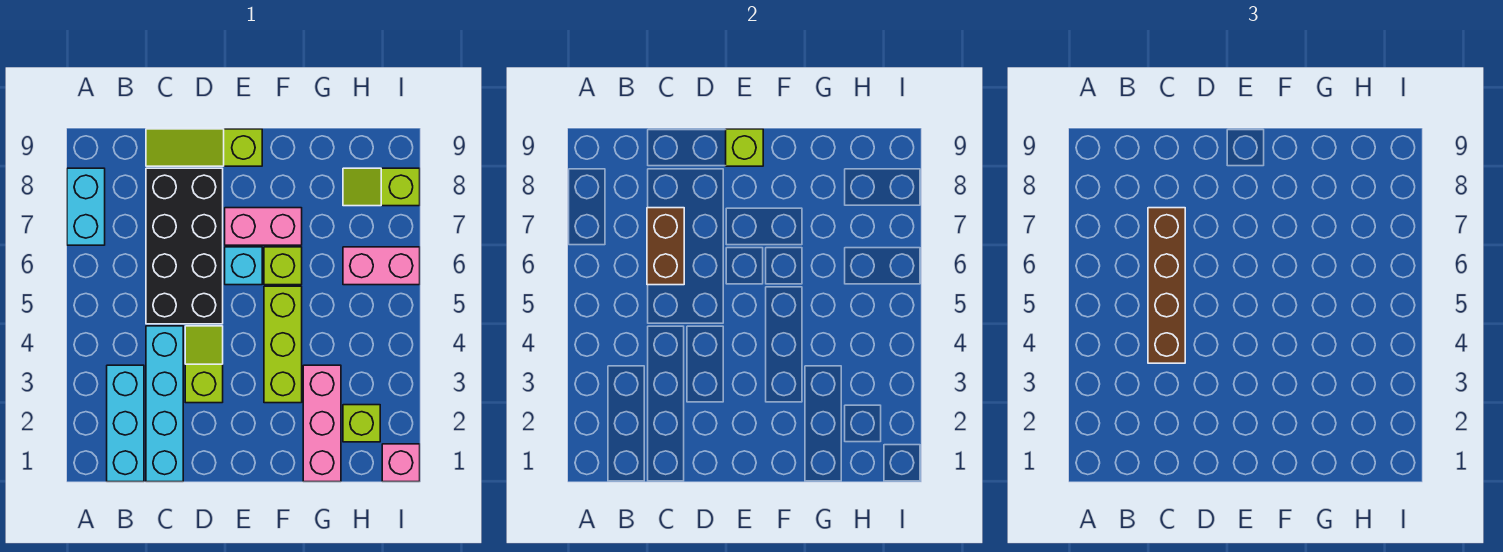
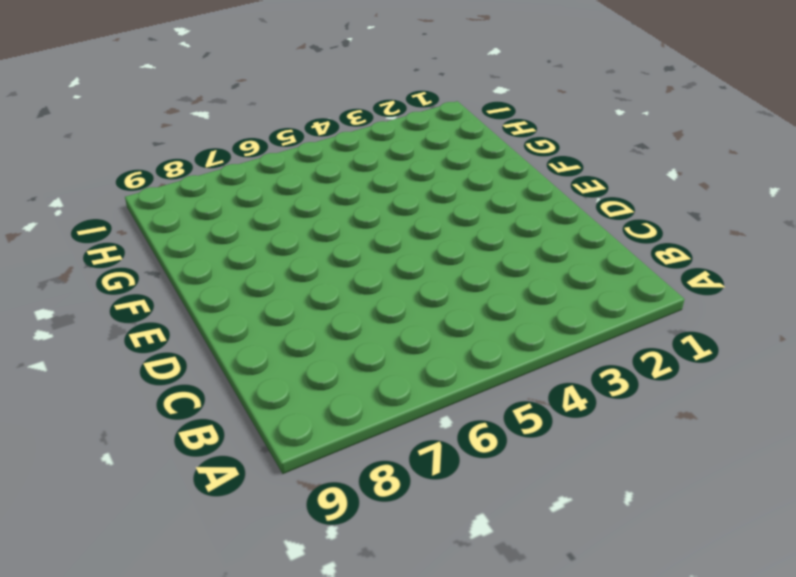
none -> cyan brick A7:A8 level 1
none -> cyan brick B1:B3 level 1
none -> cyan brick C1:C4 level 1

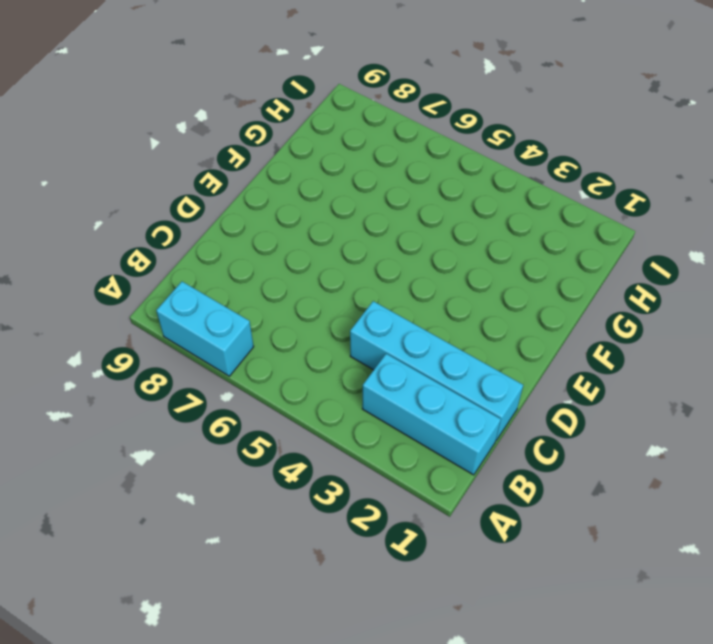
none -> black brick C5:D8 level 1
none -> lime slope C9:E9 level 1 top E
none -> lime slope D3:D4 level 1 top 3

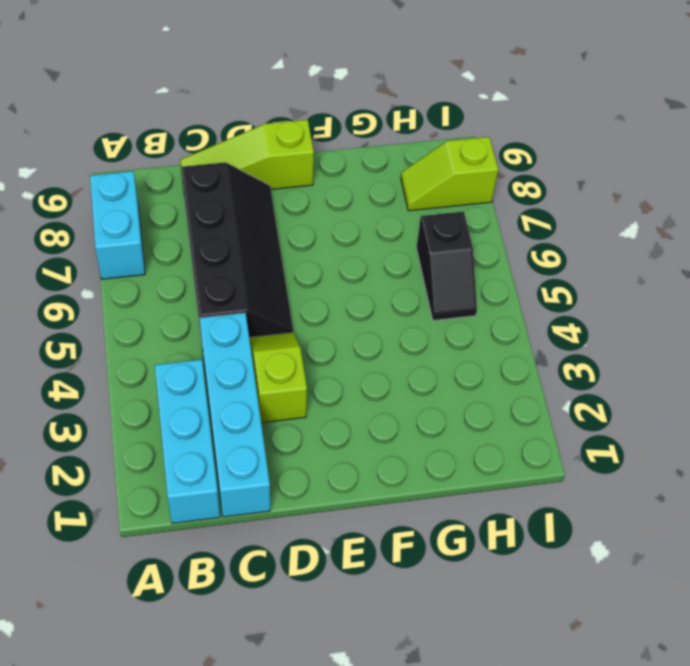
black slope C5:D8 level 1 top C -> black brick C5:D8 level 1
black slope H5:H6 level 1 top 6 -> pink brick H6:I6 level 1
none -> cyan brick E6 level 1
none -> pink brick E7:F7 level 1
none -> lime brick F3:F5 level 1

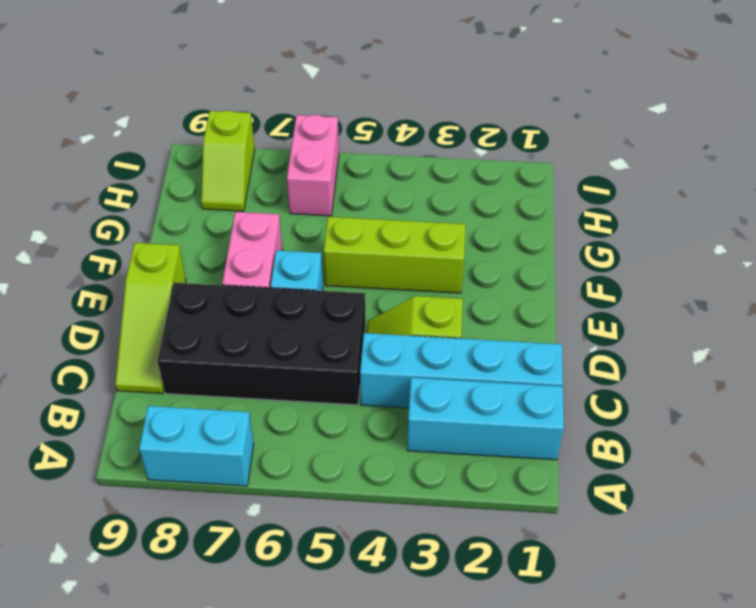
none -> lime brick F6 level 1
none -> pink brick G1:G3 level 1
none -> lime brick H2 level 1

